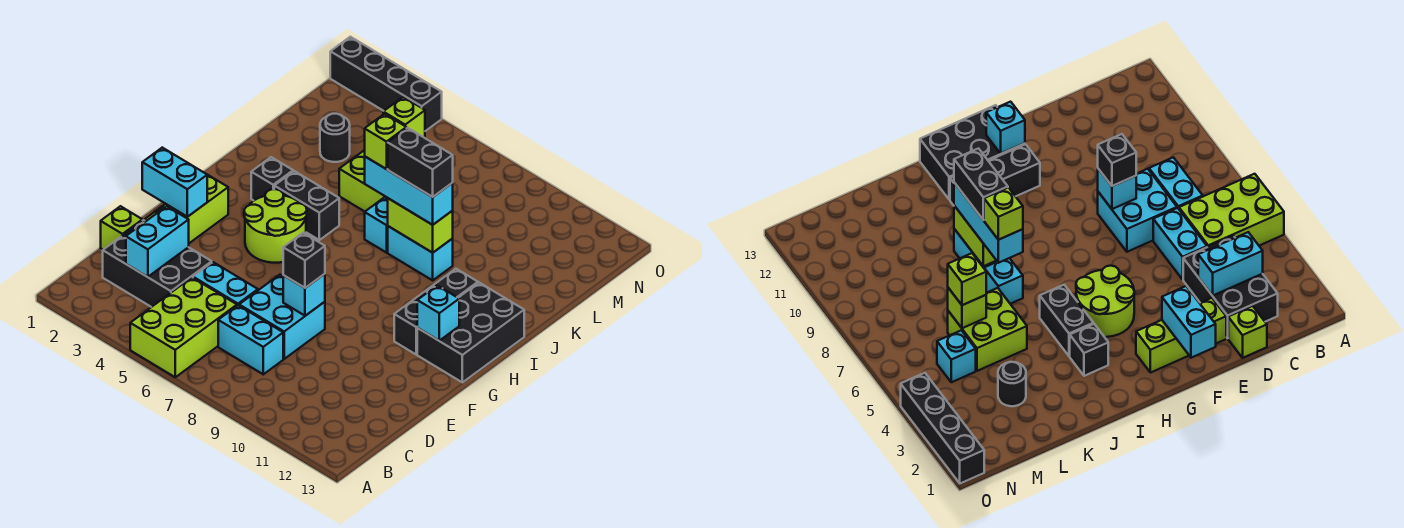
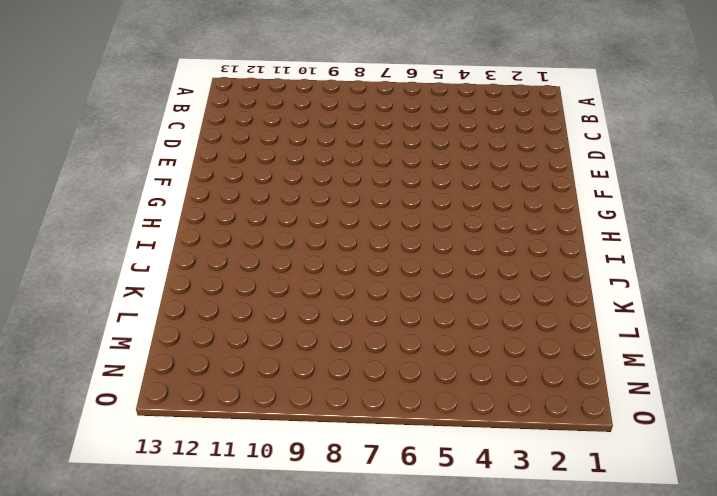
none -> lime brick A5:C6 level 1
none -> black brick C2:D4 level 1
none -> cyan brick C7:C8 level 1

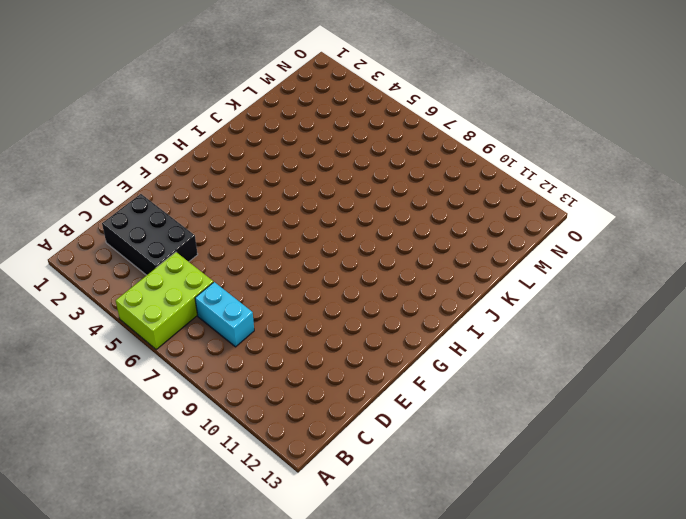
none -> lime brick D1 level 1
none -> cyan brick D5:D6 level 1
none -> cyan brick D7:E8 level 1

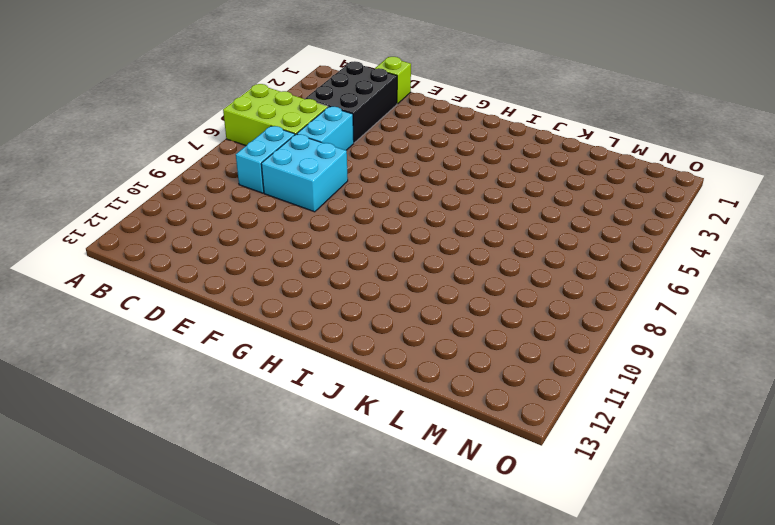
none -> lime brick E2:G2 level 1
none -> lime round brick G4:H5 level 1
none -> black brick G11:I11 level 1

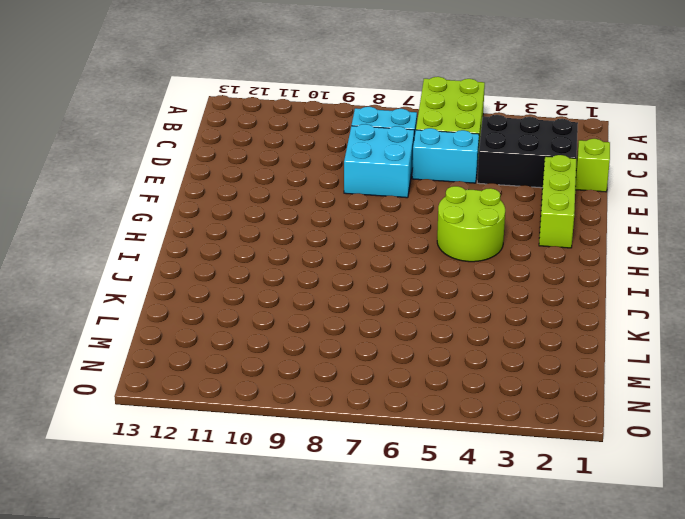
none -> black brick G11:I11 level 1
none -> black brick G12:I13 level 1
none -> black brick I3 level 1

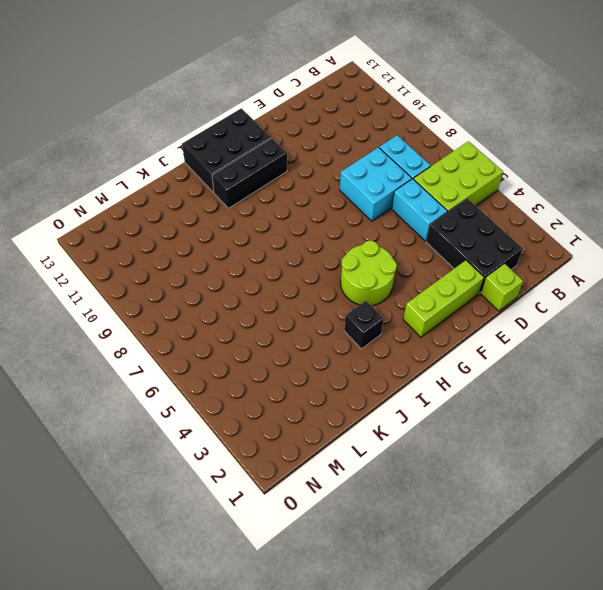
none -> black brick I4:I5 level 1
none -> cyan brick J7 level 1
none -> cyan brick J8:J9 level 1

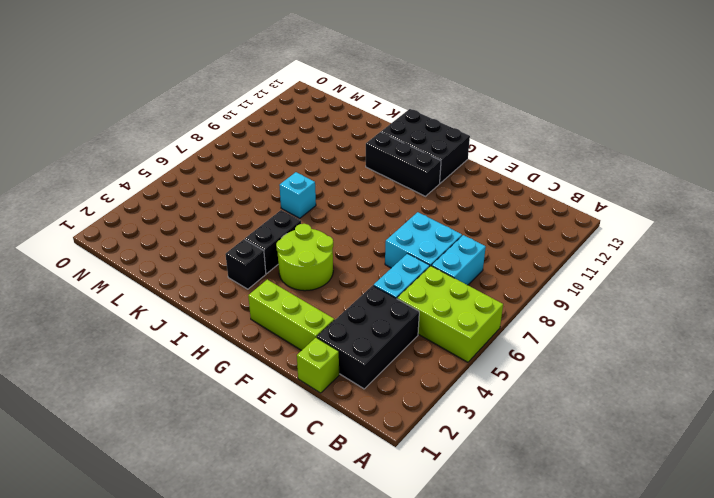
none -> cyan brick J8:J9 level 1
none -> lime brick K5:L6 level 1
none -> black round brick L3 level 1

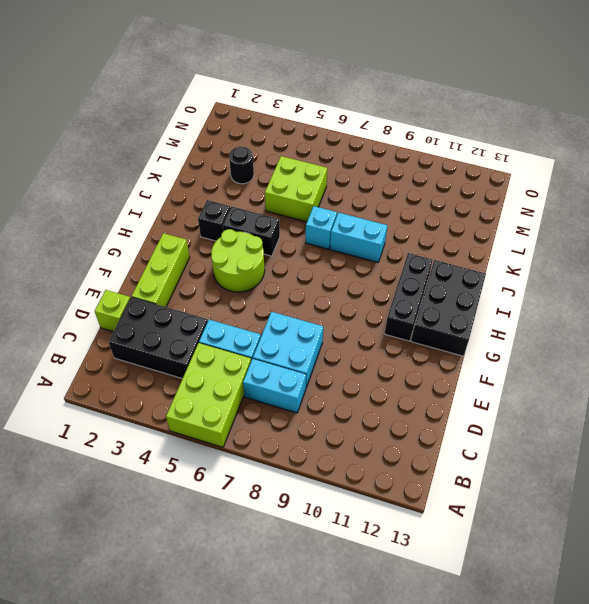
none -> cyan brick M5 level 1
none -> black brick O1:O4 level 1
none -> cyan brick C3:D3 level 2

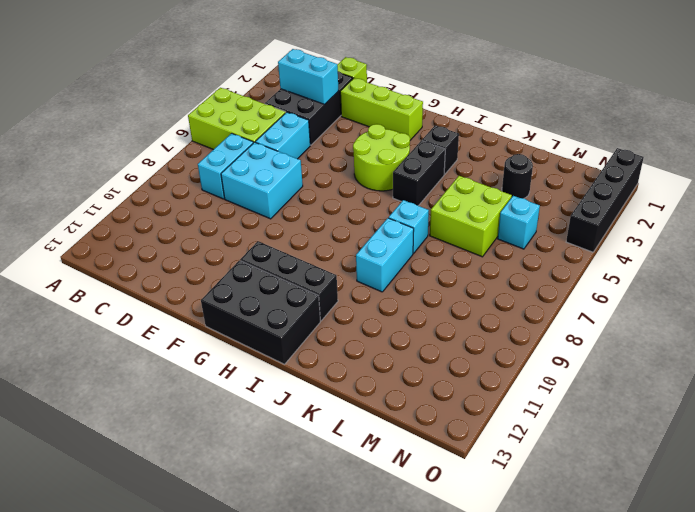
none -> cyan brick E8 level 2
none -> cyan brick F1:F2 level 2
none -> cyan brick G12 level 2

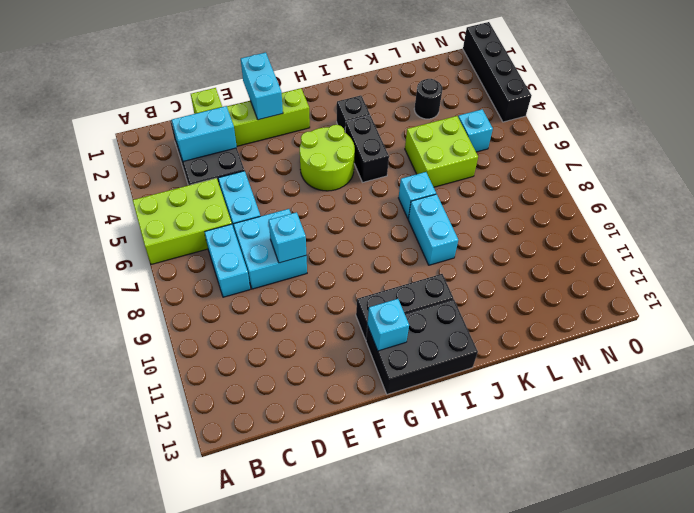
none -> lime brick J8:J9 level 2
none -> lime brick L6 level 2
none -> black brick E8 level 3

